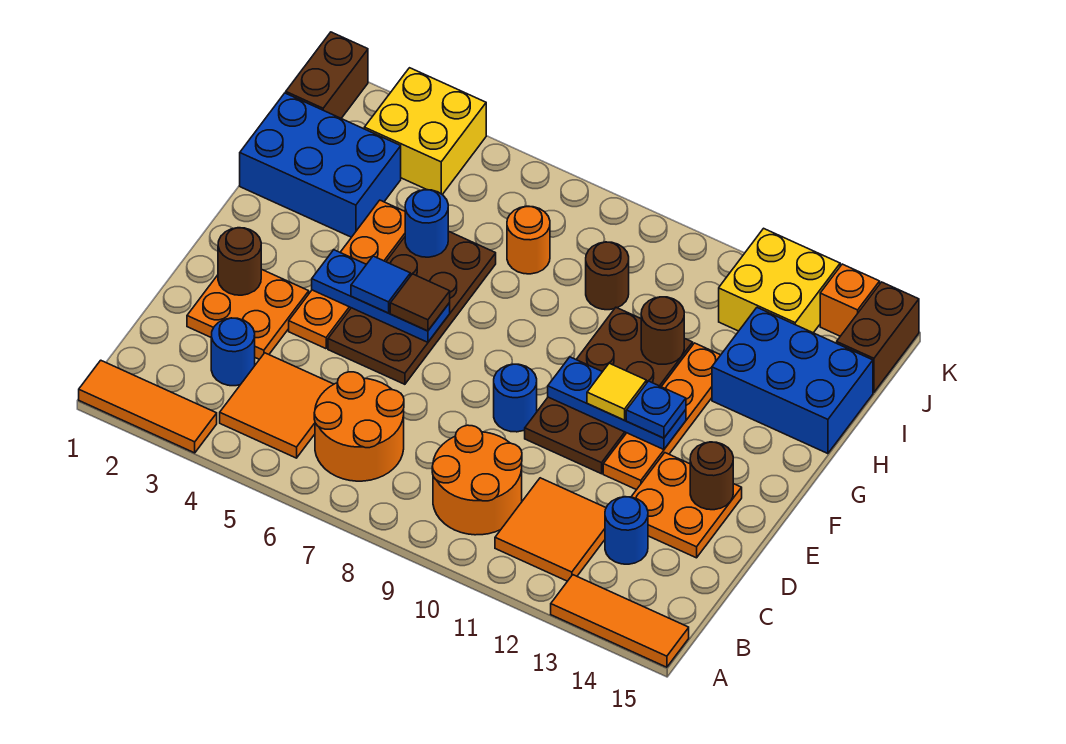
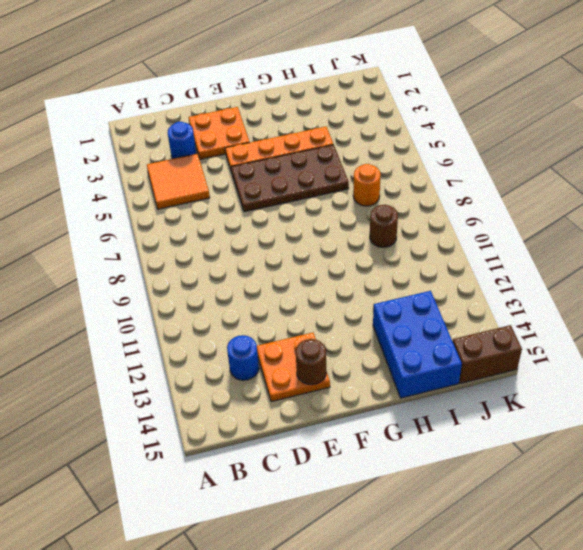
none -> orange tile A1:A3 level 1
none -> orange tile A13:A15 level 1
none -> orange round brick B6:C7 level 1
none -> orange round brick B9:C10 level 1

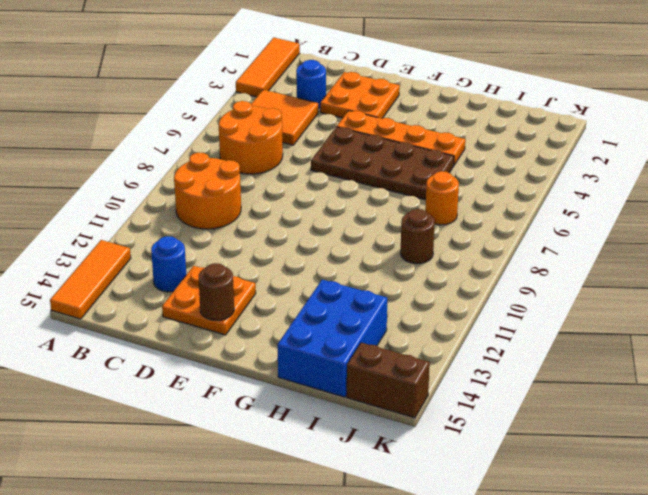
none -> orange tile B11:C12 level 1
none -> blue round brick E9 level 1
none -> brown plate E10:H11 level 1
none -> orange plate E12:H12 level 1

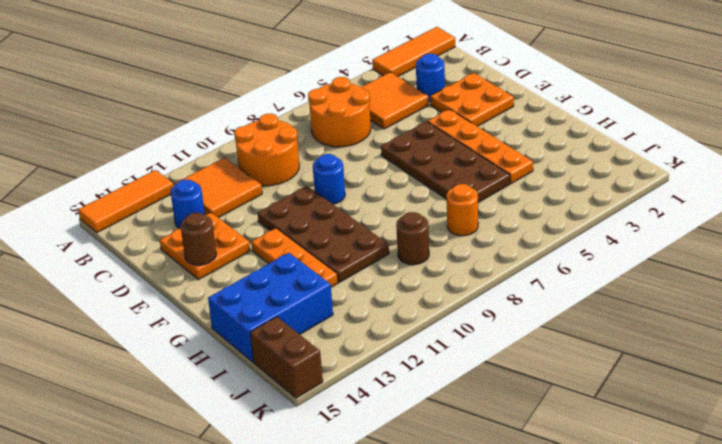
orange plate F12:H12 level 1 -> orange plate E12:H12 level 1
none -> blue brick H1:I3 level 1
none -> brown brick J1:K1 level 1
none -> yellow brick J3:K4 level 1
none -> yellow brick J12:K13 level 1

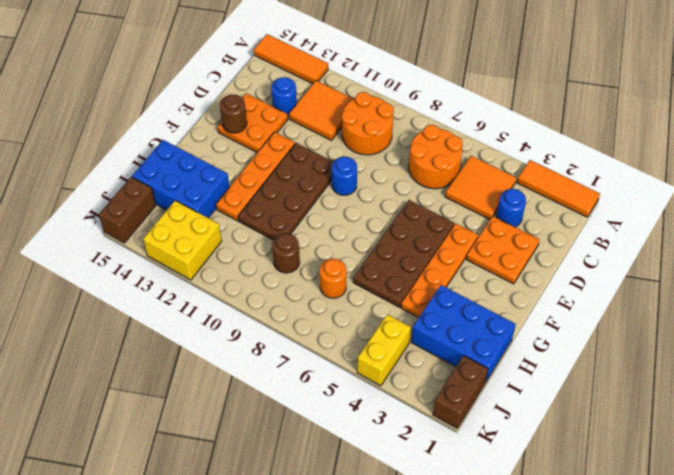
yellow brick J4:K4 level 1 -> yellow brick J3:K4 level 1
none -> orange brick K14 level 1
none -> brown round brick E2 level 2
none -> blue plate F4:F6 level 2
none -> blue plate F10:F12 level 2

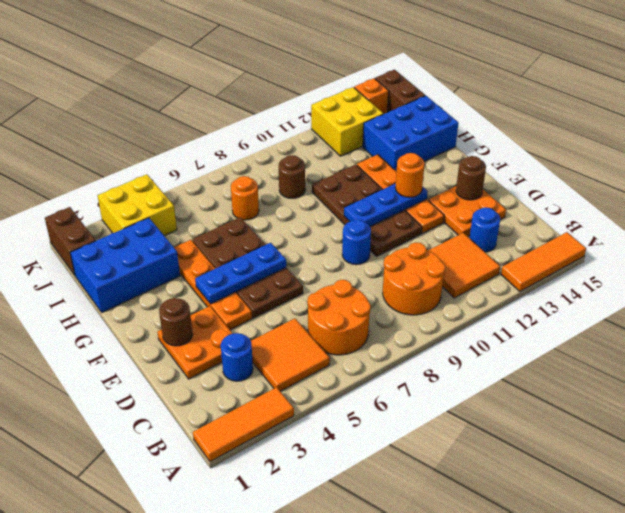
orange round brick F12 level 3 -> blue plate F12 level 3
none -> blue round brick H5 level 2
none -> brown round brick H11 level 2
none -> blue tile F5 level 3
none -> brown tile F6 level 3

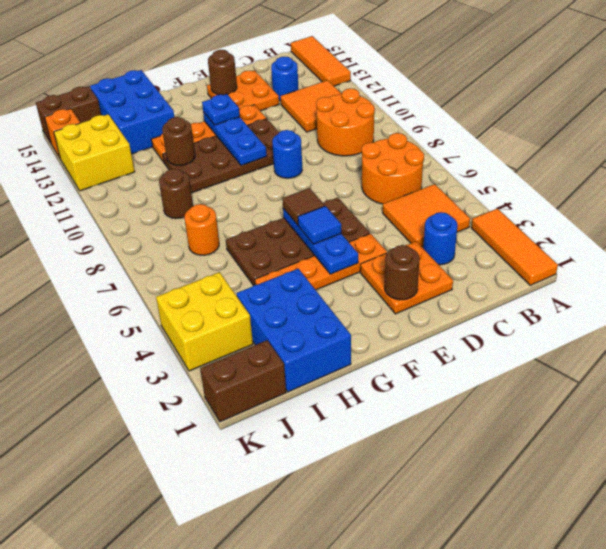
none -> blue round brick H5 level 2
none -> yellow tile F11 level 3

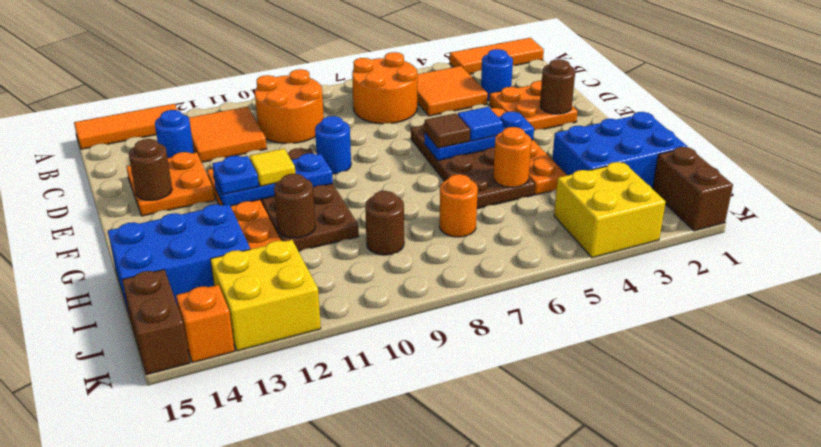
orange round brick H5 level 2 -> blue round brick H5 level 2

